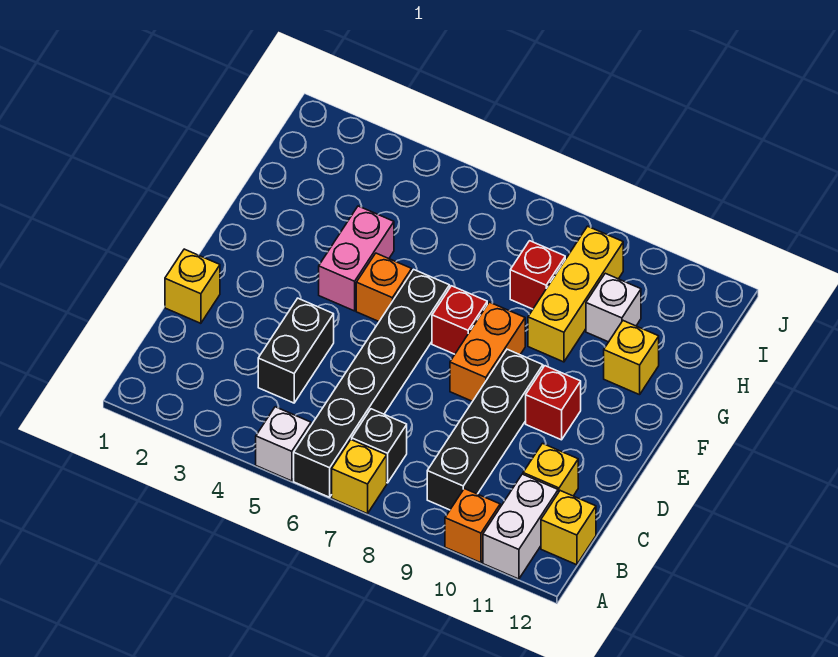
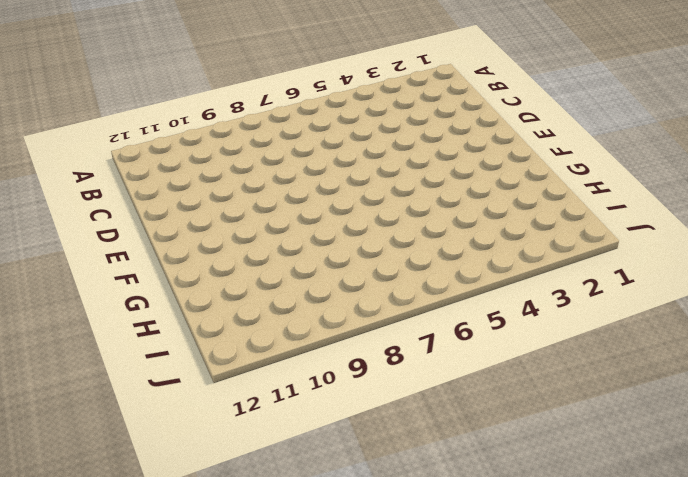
none -> white brick A5 level 1
none -> black brick A6:F6 level 1
none -> yellow brick A7 level 1

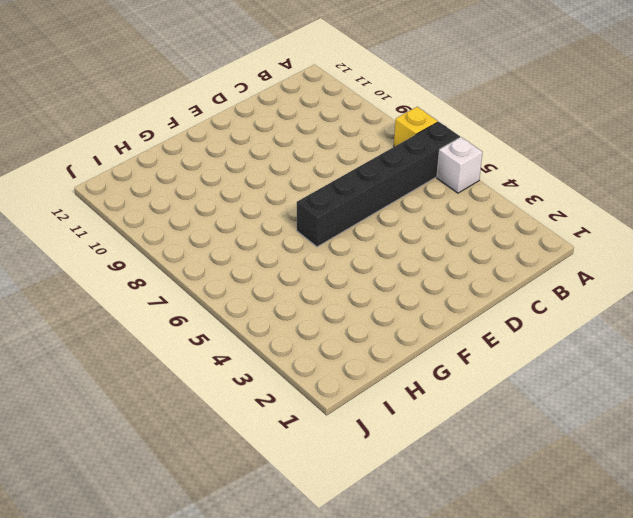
none -> orange brick A10 level 1
none -> white brick A11:B11 level 1
none -> black brick B7 level 1

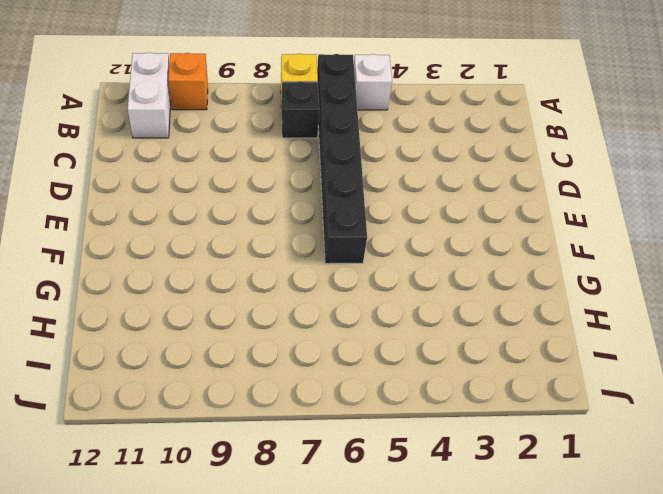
none -> black brick B9:E9 level 1
none -> yellow brick B12 level 1
none -> black brick C4:D4 level 1

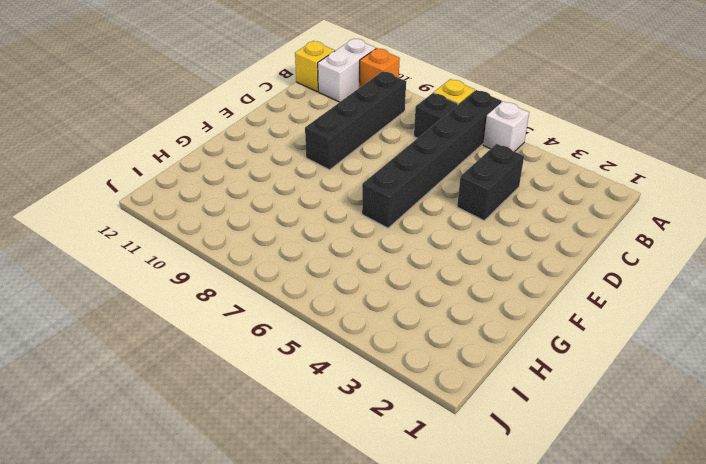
none -> yellow brick C11 level 1
none -> yellow brick D1 level 1
none -> orange brick E8:F8 level 1

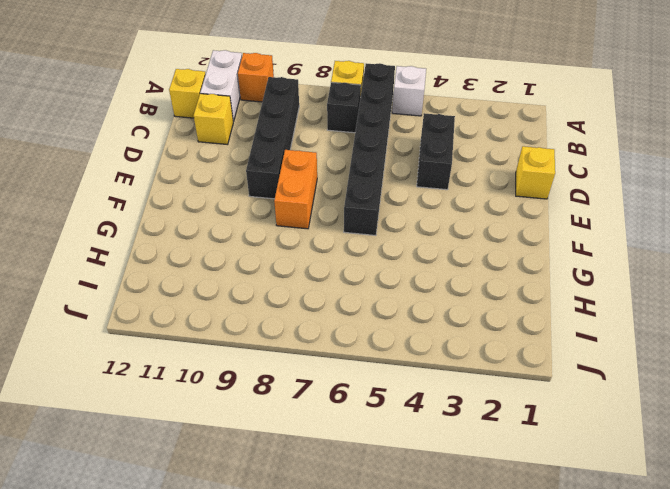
none -> red brick E10 level 1
none -> pink brick F4:G4 level 1
none -> orange brick F5 level 1

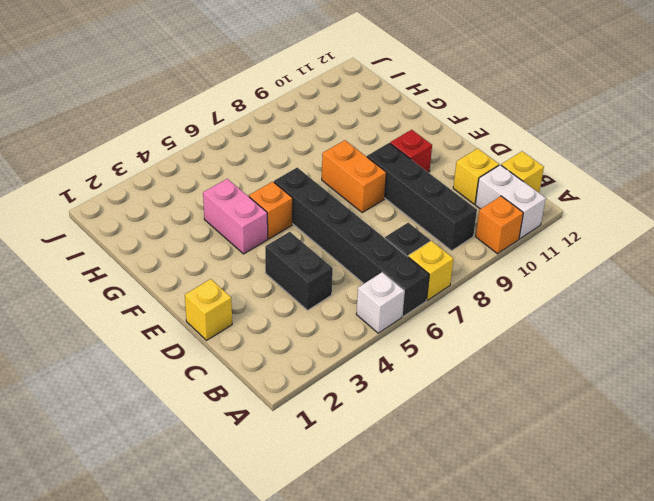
none -> red brick F7 level 1
none -> yellow brick G9:I9 level 1
none -> yellow brick G11 level 1

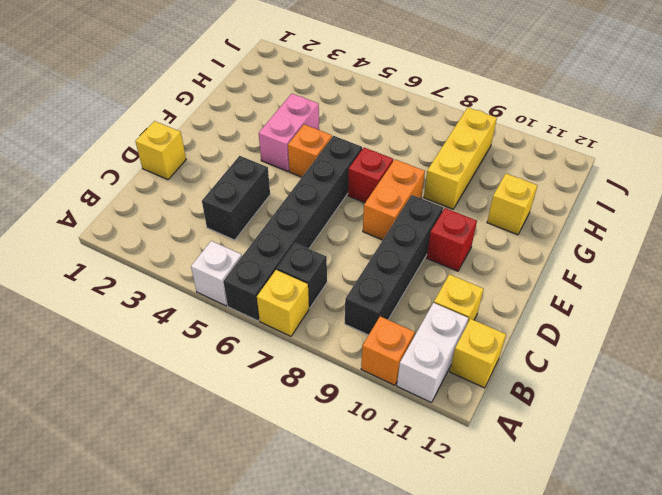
none -> red brick H8 level 1
none -> white brick H10 level 1

